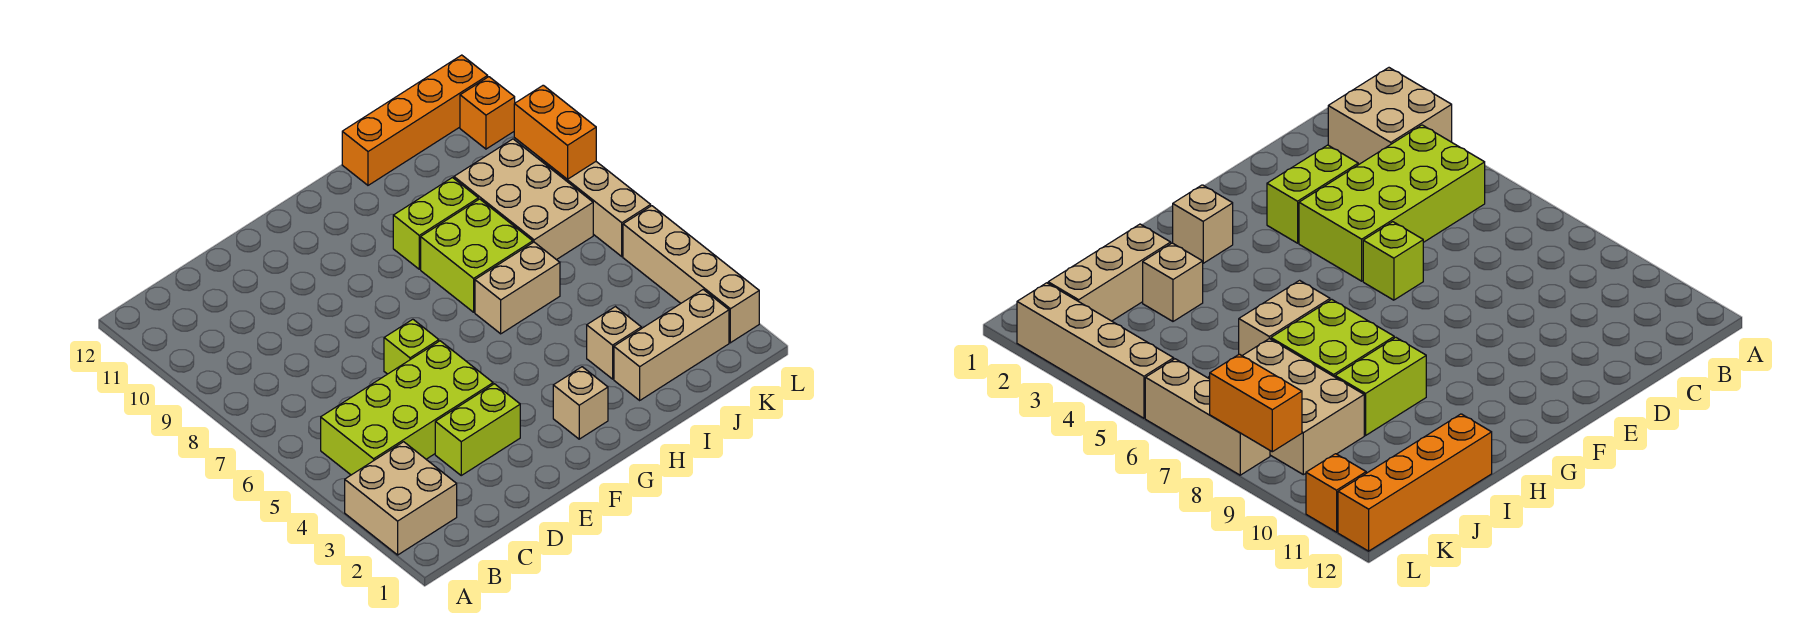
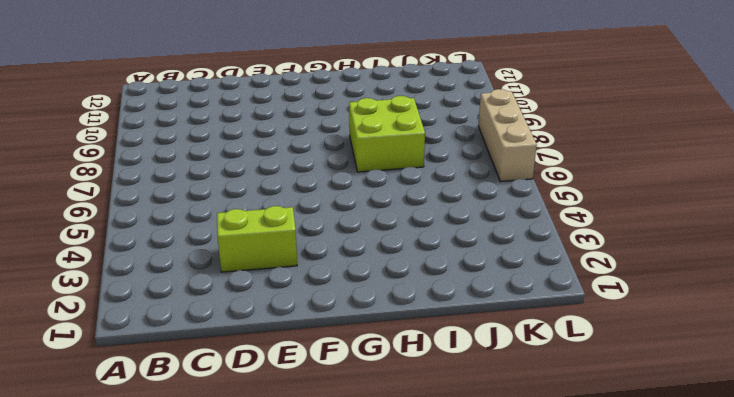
none -> tan brick A2:B3 level 1
none -> lime brick B4:E5 level 1
none -> lime brick E6 level 1

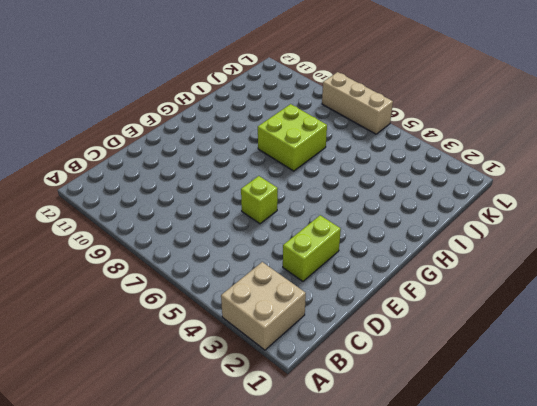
none -> lime brick B4:E5 level 1
none -> tan brick G2 level 1
none -> tan brick H6:I6 level 1

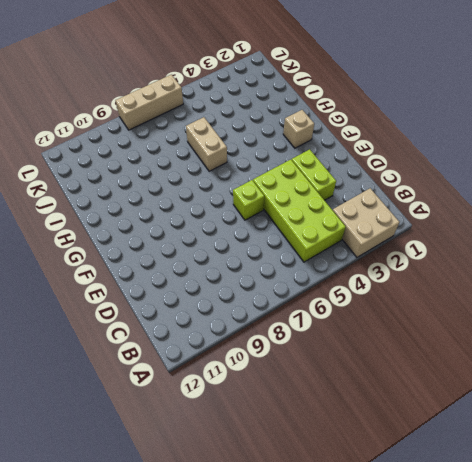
none -> lime brick H7:I8 level 1
none -> lime brick H9:I9 level 1
none -> tan brick I2:K2 level 1

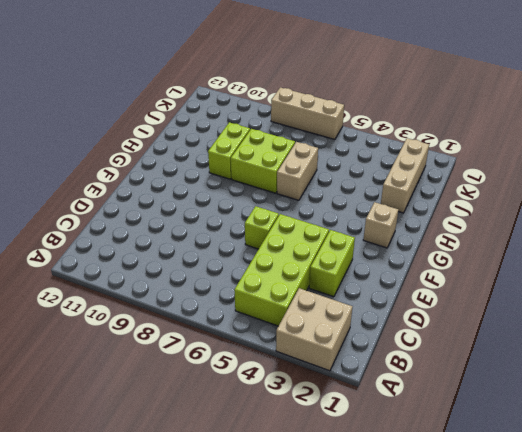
none -> tan brick I3 level 1
none -> orange brick I12:L12 level 1
none -> tan brick J7:K9 level 1

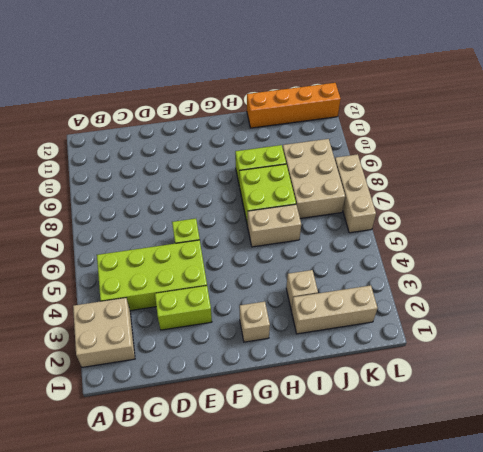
none -> tan brick L2:L5 level 1
none -> orange brick L11 level 1
none -> orange brick L8:L9 level 2

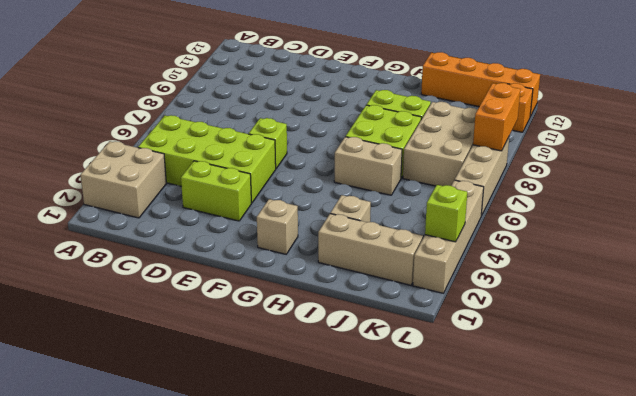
lime brick L3 level 2 -> none

